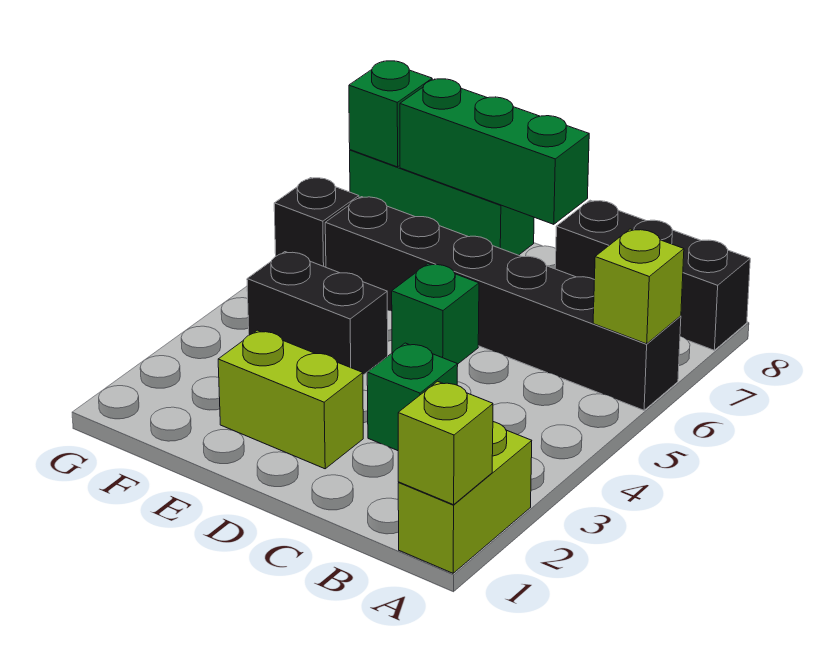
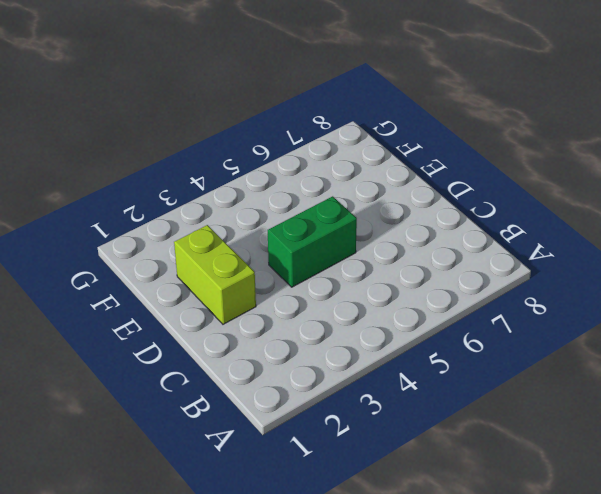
green brick D4:D5 level 1 -> green brick D5 level 1
none -> lime brick A1:A2 level 1
none -> black brick A6:F6 level 1
none -> black brick A8:C8 level 1

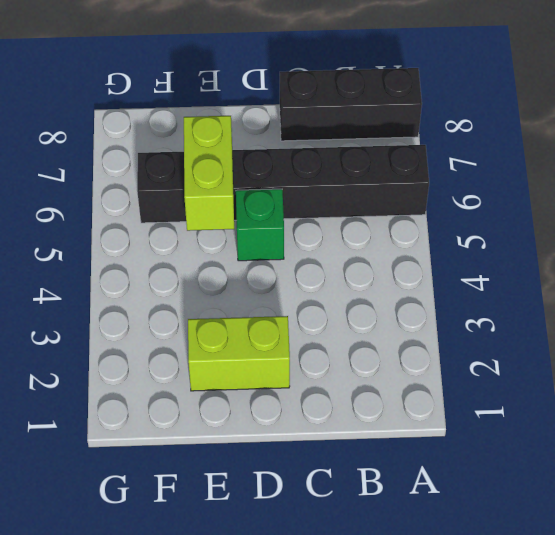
lime brick E5:E6 level 2 -> lime brick A1:A2 level 1
none -> green brick C3 level 1
none -> black brick E4:F4 level 1
none -> green brick E8:G8 level 1

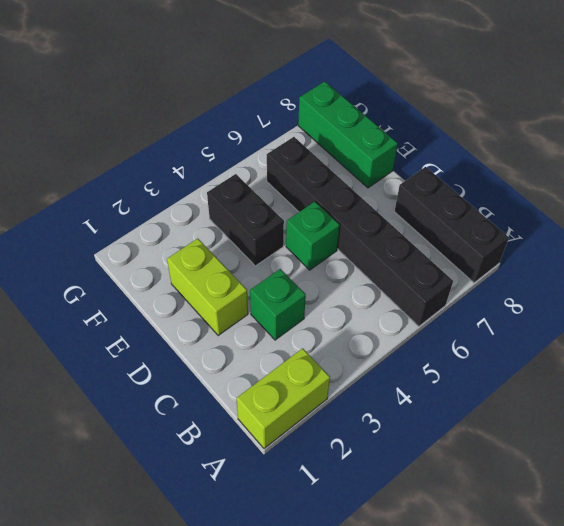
none -> black brick G6 level 1
none -> lime brick A1 level 2
none -> lime brick A6 level 2

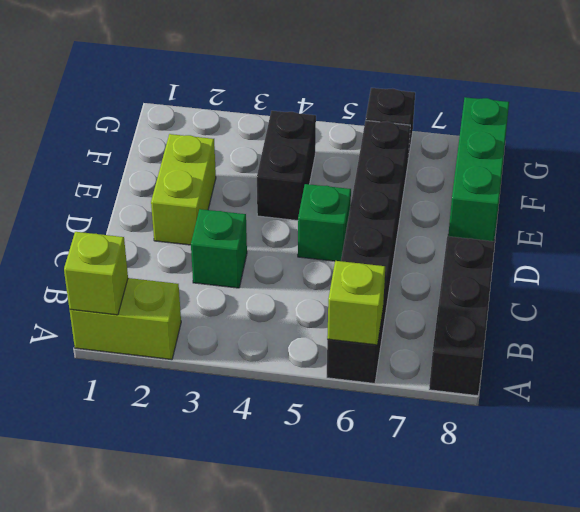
none -> green brick D8:F8 level 2
none -> green brick G8 level 2

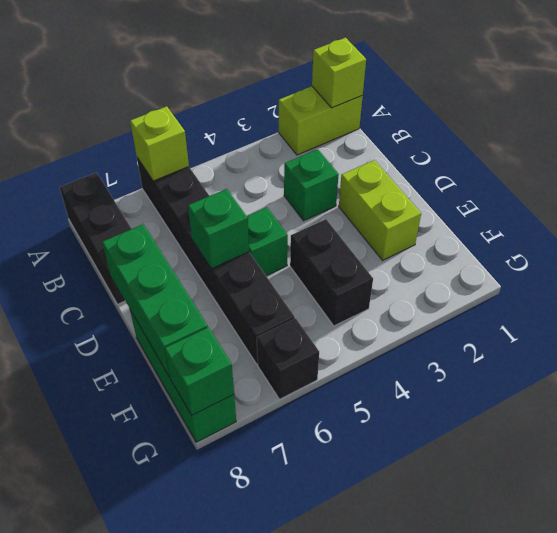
green brick D6 level 2 -> none

